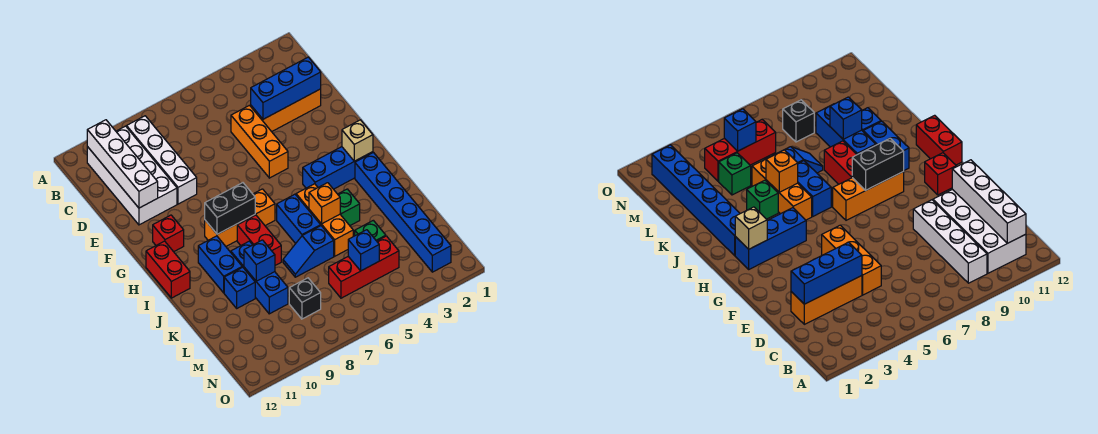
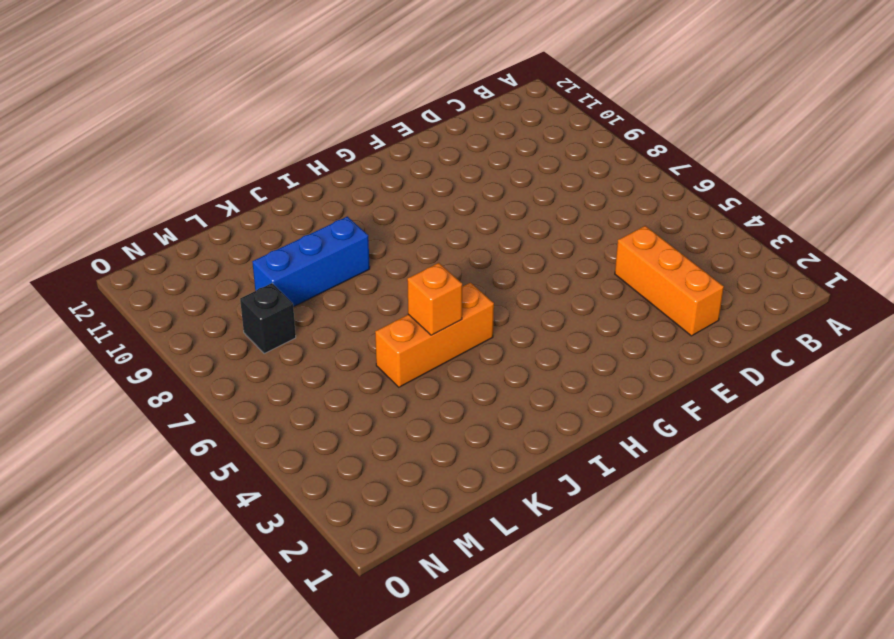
none -> white brick B9:E9 level 1
none -> white brick B10:E11 level 1
none -> orange brick D5:F5 level 1

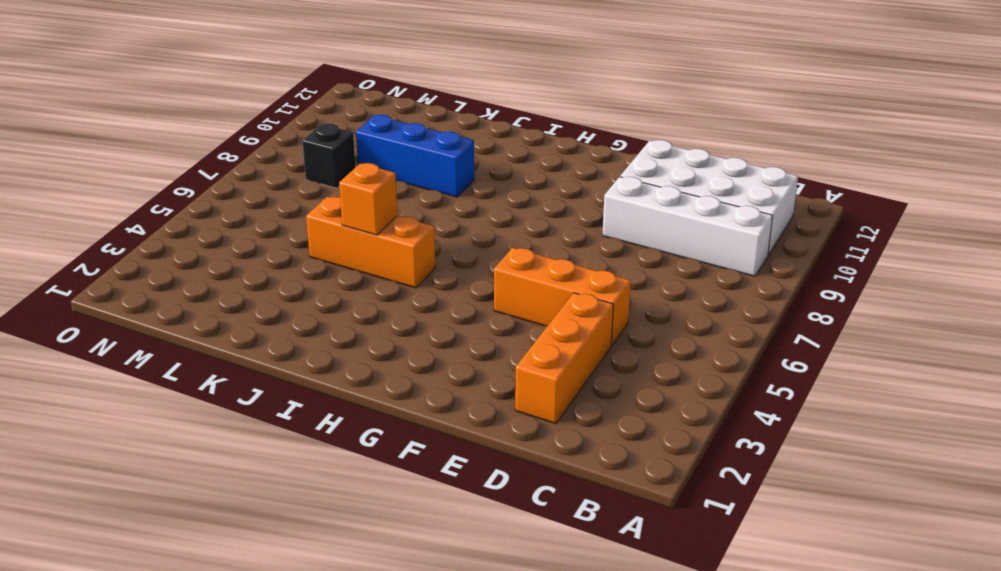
none -> red brick G11 level 1
none -> blue brick H2:H4 level 1
none -> orange brick H7:H9 level 1

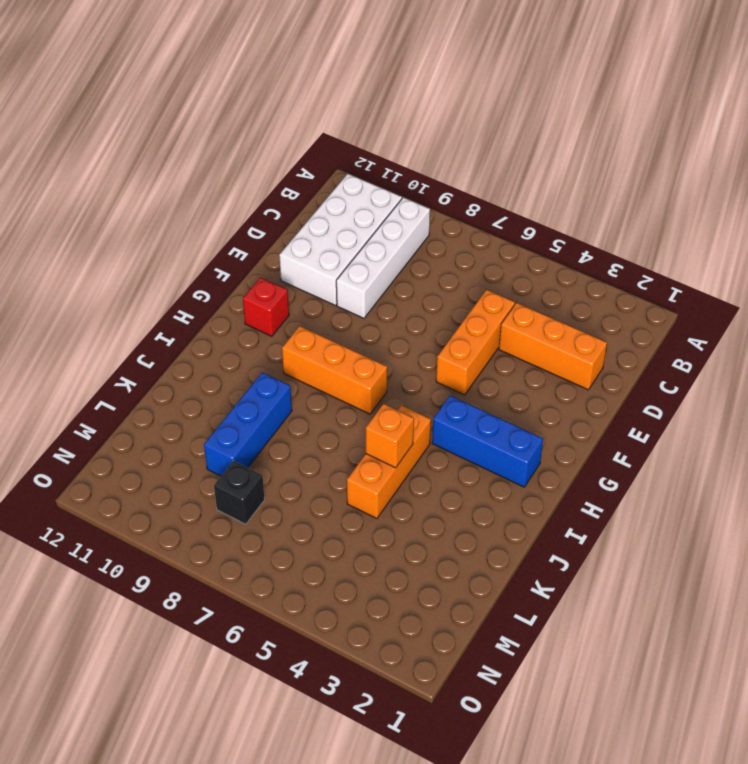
none -> red brick H12:I12 level 1
none -> blue brick I2:N2 level 1
none -> blue brick I6:J6 level 1

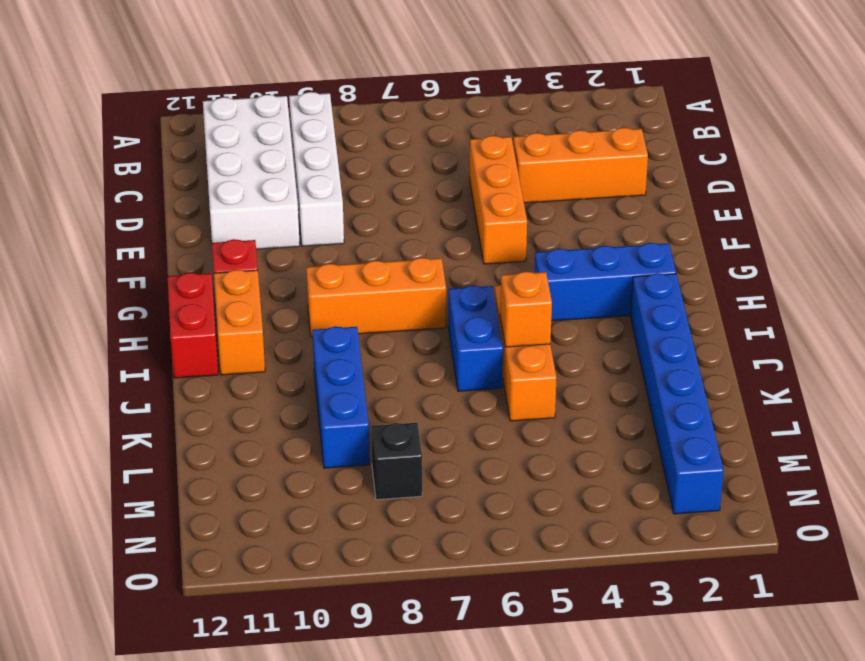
orange brick H11:I11 level 1 -> none
none -> red brick I8:J8 level 1
none -> blue brick I10:J10 level 1
none -> green brick J4 level 1

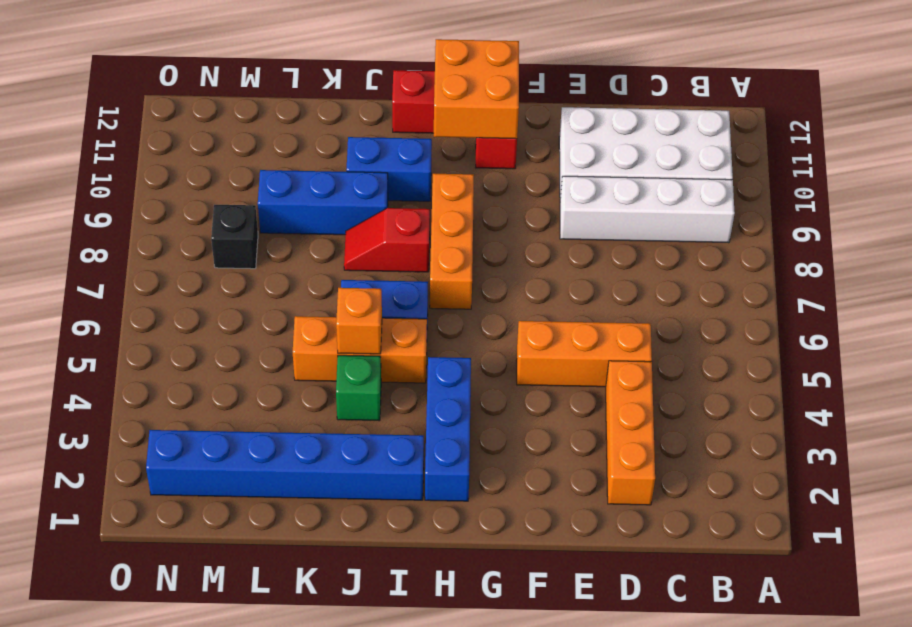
orange brick G11:H12 level 2 -> none
red slope I8:J8 level 1 top I -> red brick I8:J8 level 1
none -> blue slope K6:K7 level 1 top 6
none -> blue brick K10 level 1
none -> green brick L4 level 1

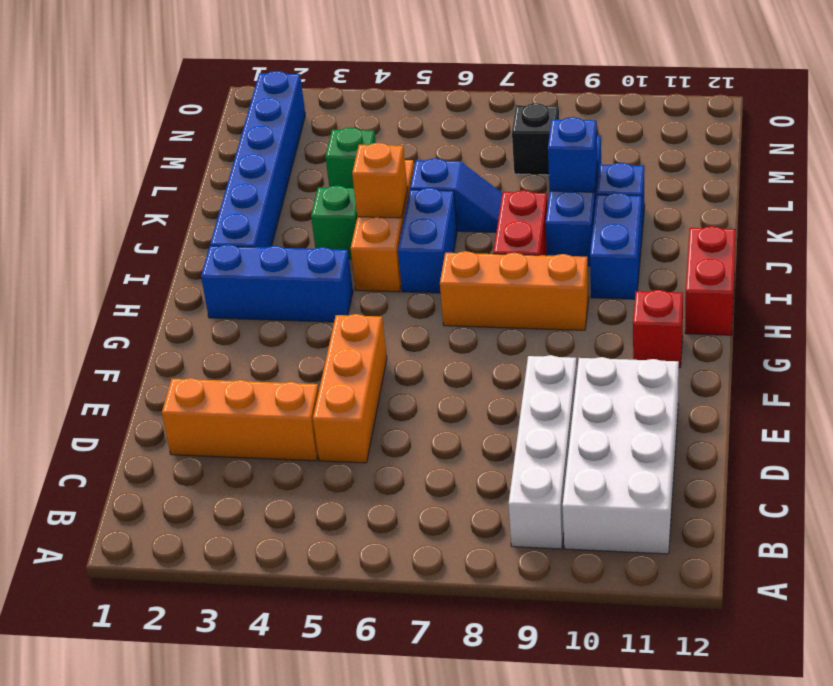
none -> red brick M4:M6 level 1
none -> white brick B11:E11 level 2
none -> blue brick D2:D4 level 2

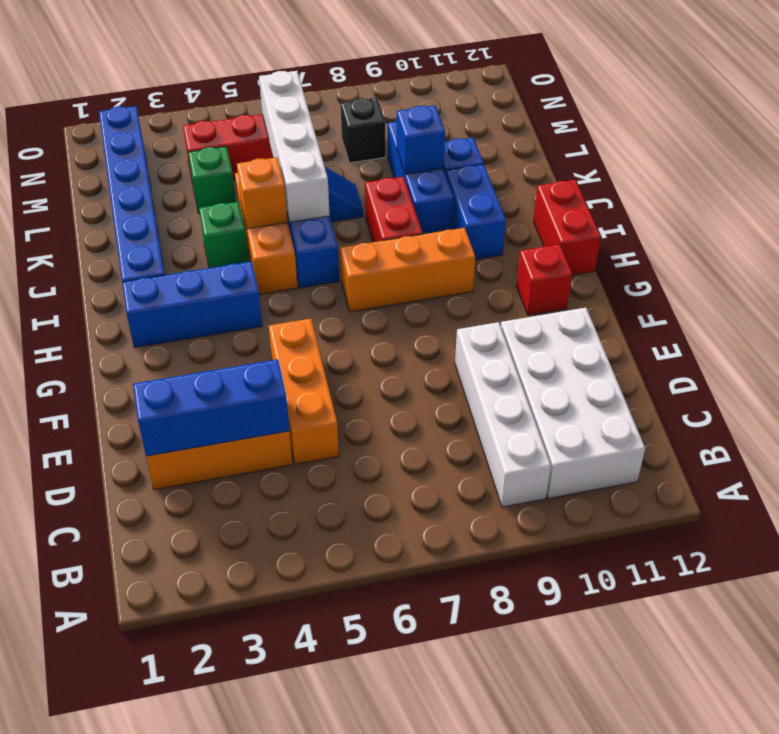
white brick J6:M6 level 2 -> white brick B11:E11 level 2
none -> tan brick H2 level 2
none -> black brick H8:H9 level 2
none -> blue brick M5 level 2

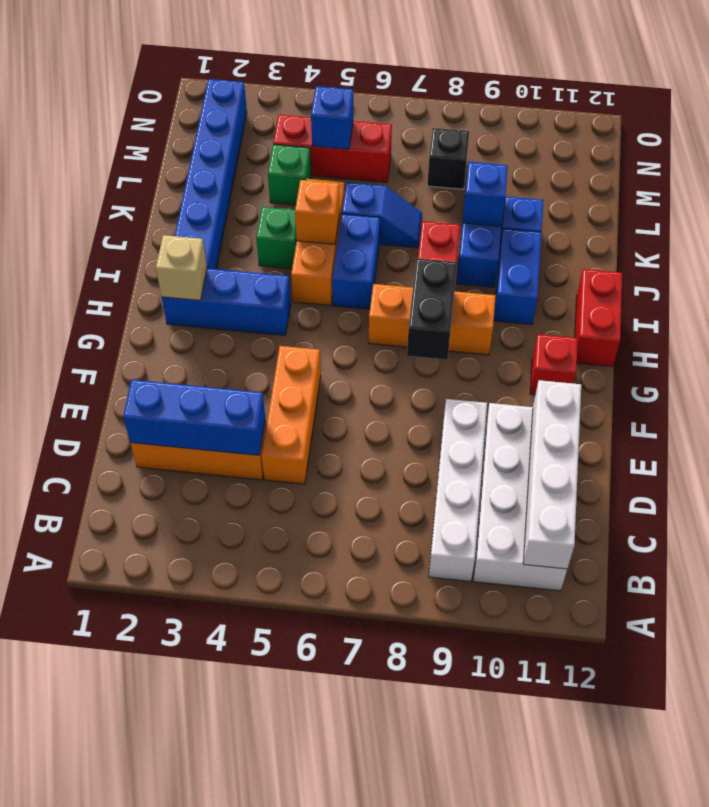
black brick G8:H8 level 2 -> black brick H8:H9 level 2

